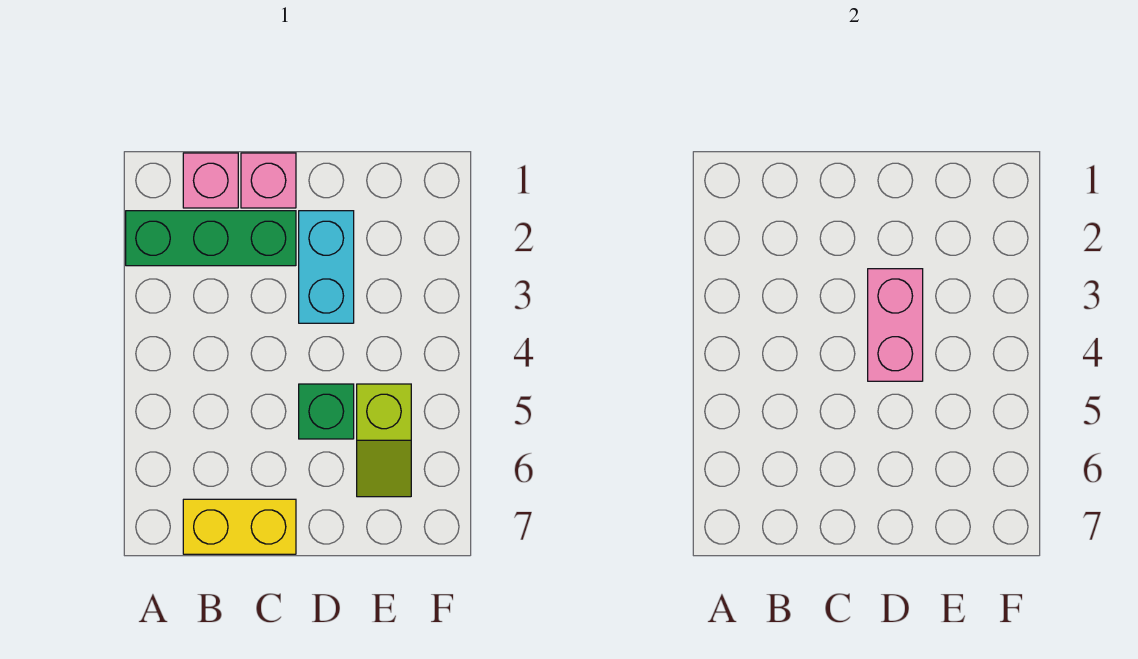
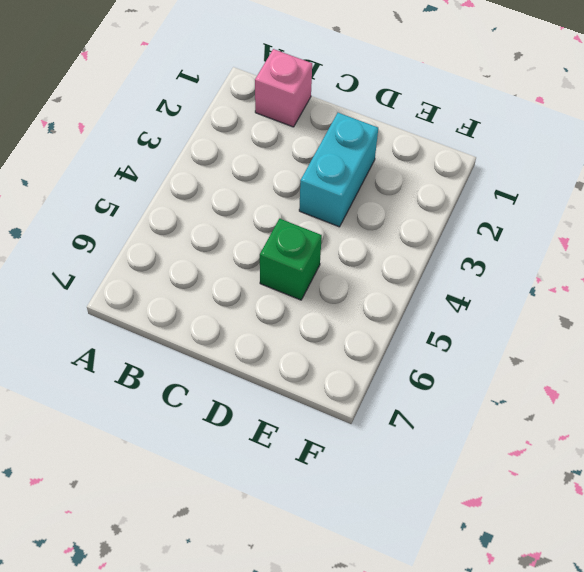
none -> green brick A2:C2 level 1
none -> yellow brick B7:C7 level 1

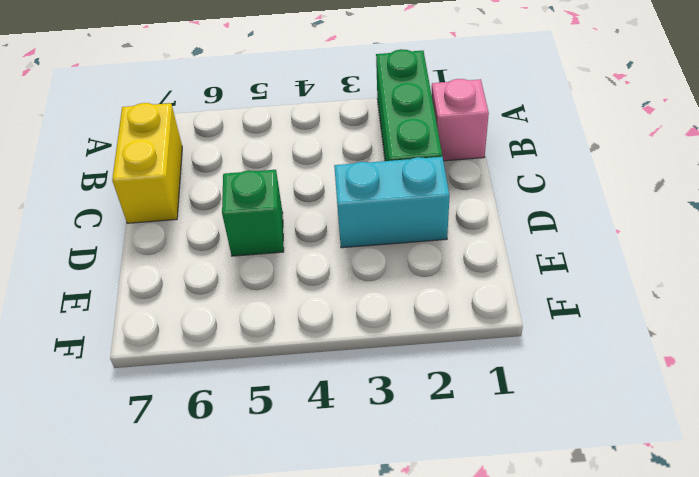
none -> pink brick C1 level 1
none -> lime slope E5:E6 level 1 top 5

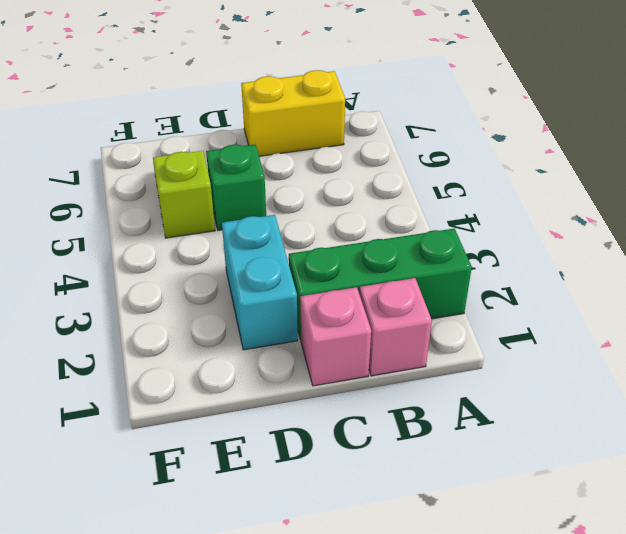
none -> pink brick D3:D4 level 2

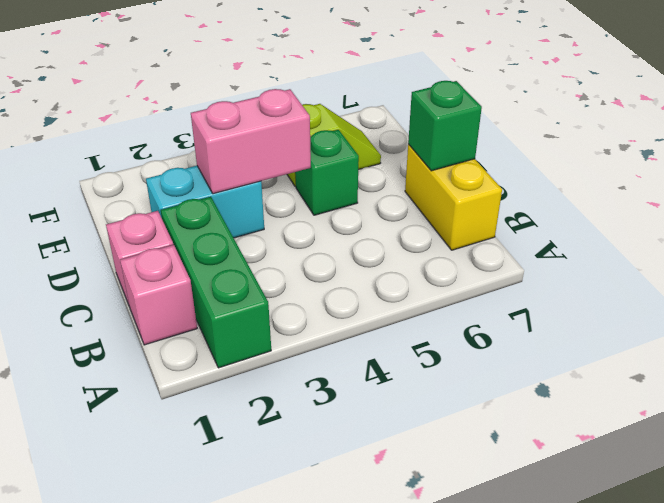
green brick C7 level 2 -> none

